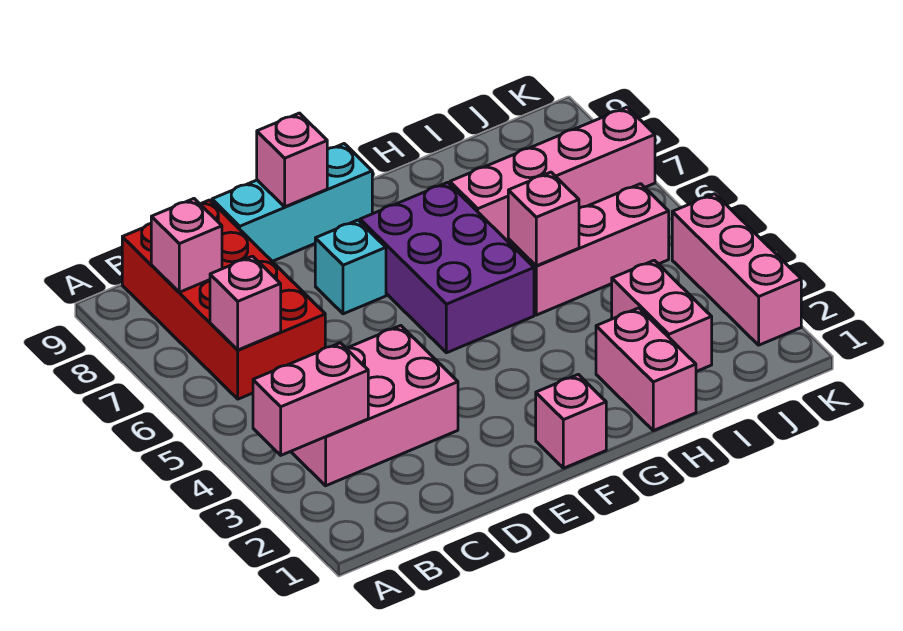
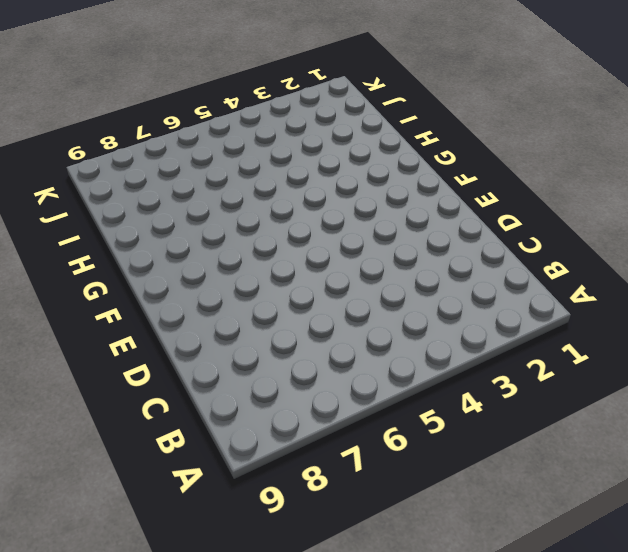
none -> pink brick B3:D4 level 1
none -> red brick B6:C9 level 1
none -> cyan brick D9:F9 level 1

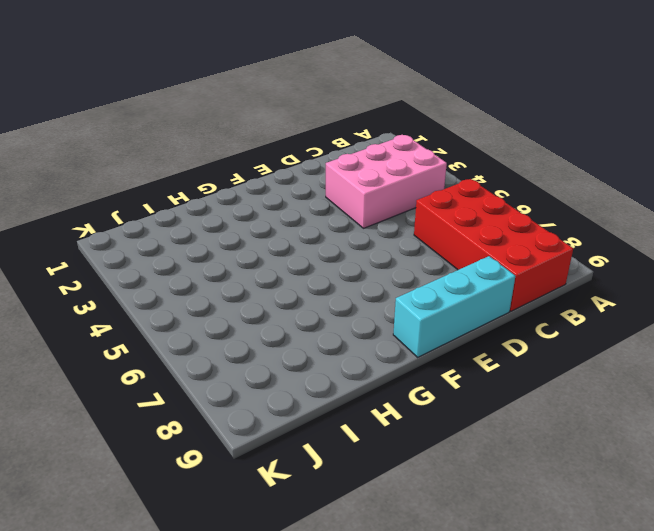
none -> cyan brick E7 level 1
none -> pink brick F1 level 1
none -> purple brick F5:G7 level 1

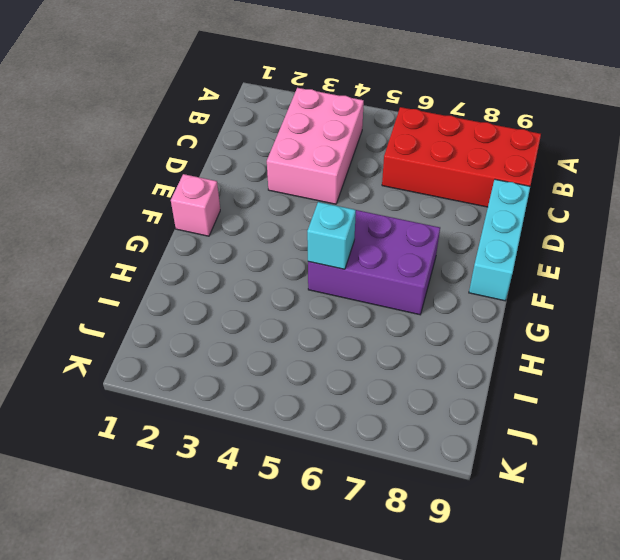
cyan brick G5 level 2 -> cyan brick E7 level 1
none -> pink brick H1:H2 level 1
none -> pink brick H5:J5 level 1
none -> pink brick H7:K7 level 1

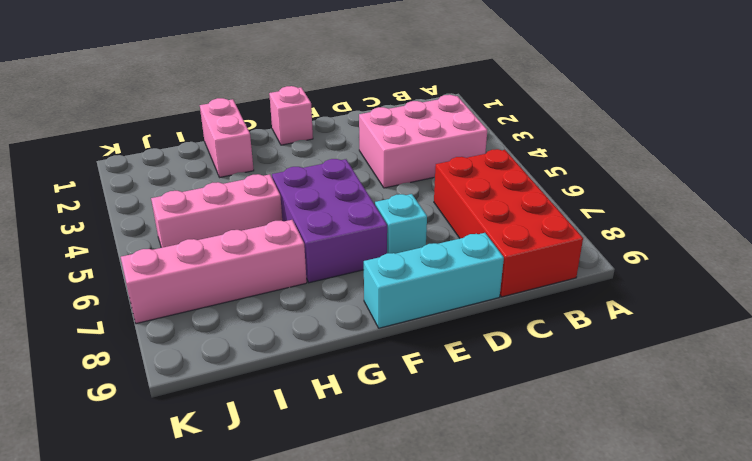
none -> pink brick I2:I3 level 1
none -> pink brick K2:K4 level 1
none -> pink brick A3:B3 level 2

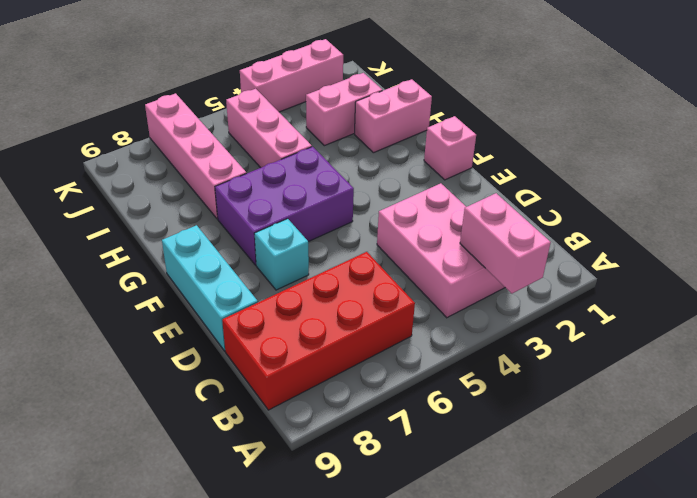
none -> pink brick B6 level 2
none -> pink brick B8 level 2
none -> pink brick E9 level 2

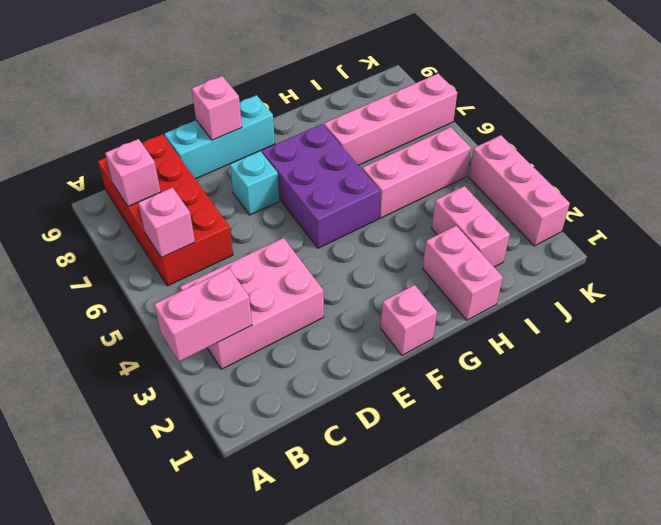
none -> pink brick H5 level 2

